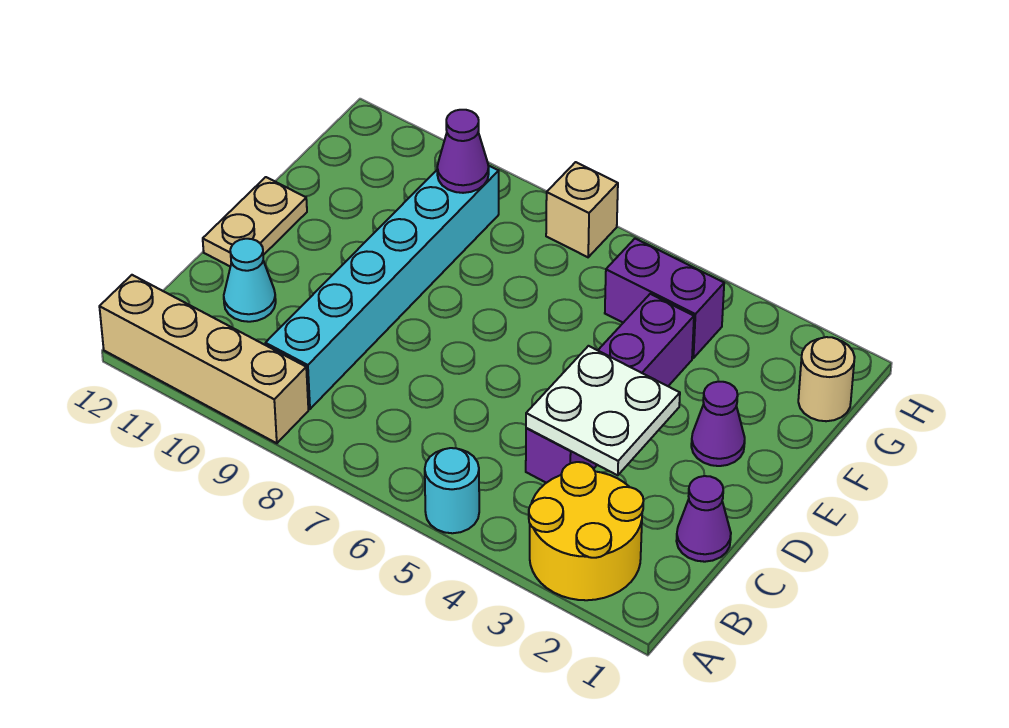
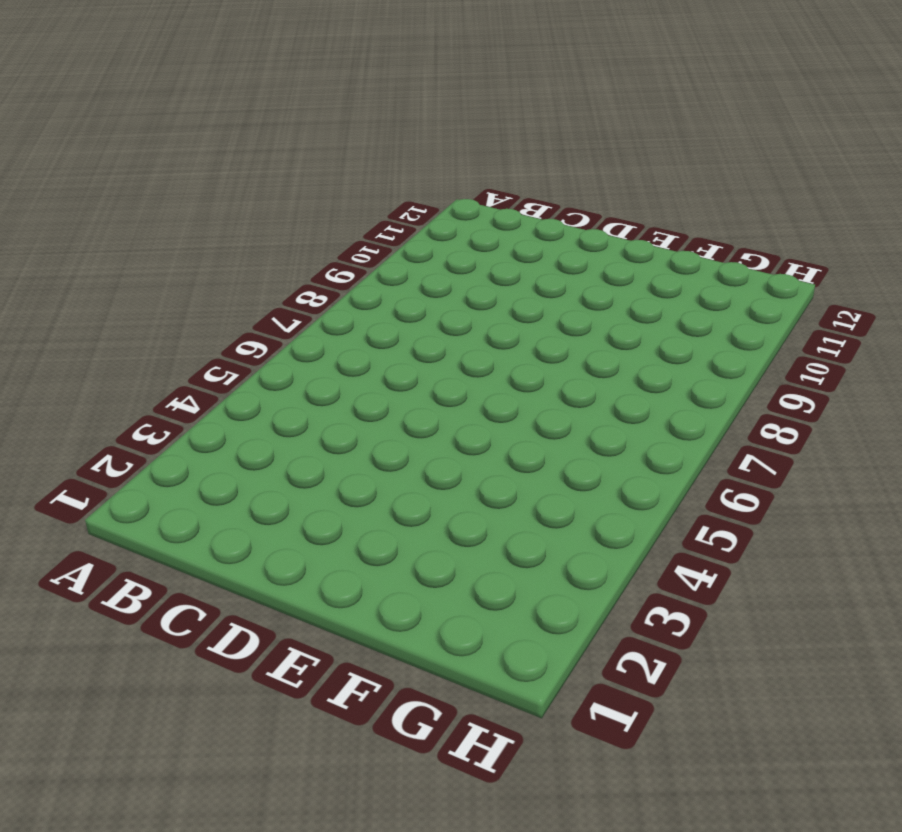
none -> yellow round brick A2:B3 level 1
none -> cyan round brick A5 level 1
none -> tan brick A9:A12 level 1

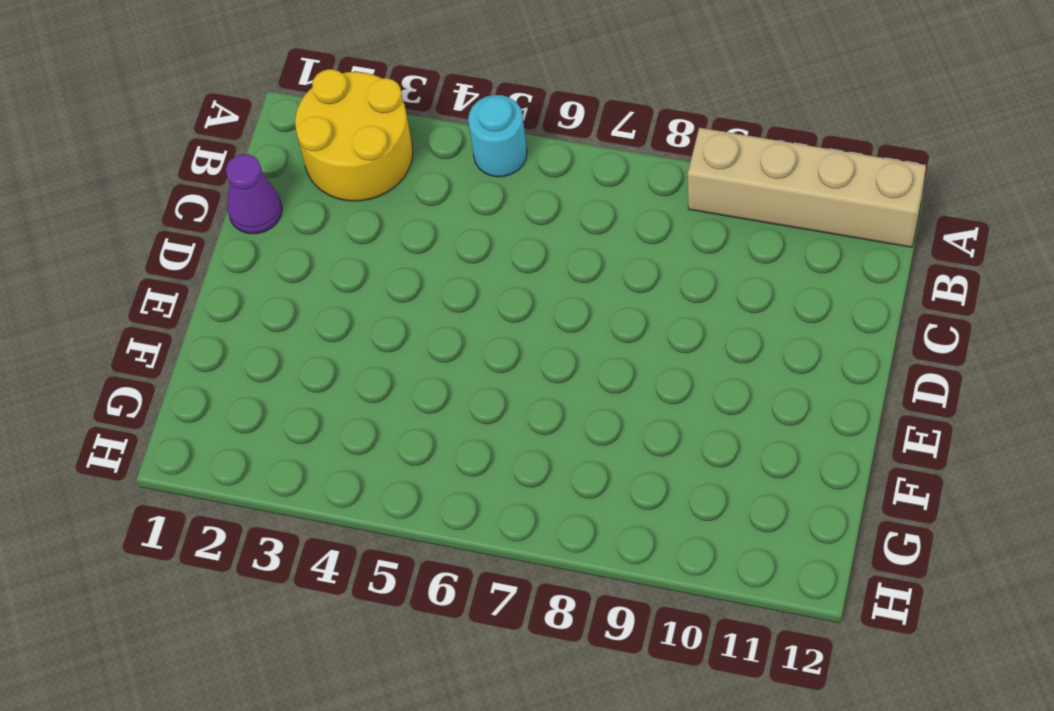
none -> cyan brick B9:G9 level 1
none -> purple brick C4:F4 level 1
none -> cyan cone C11 level 1

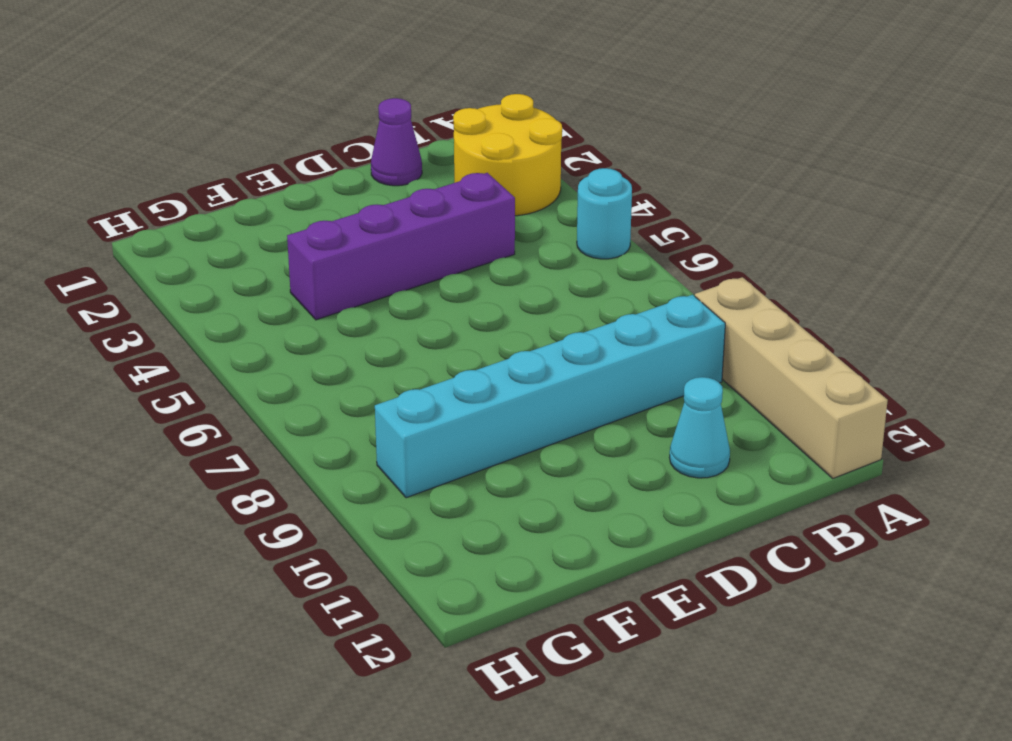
none -> tan plate D12:E12 level 1
none -> purple cone E2 level 1
none -> tan round brick G1 level 1

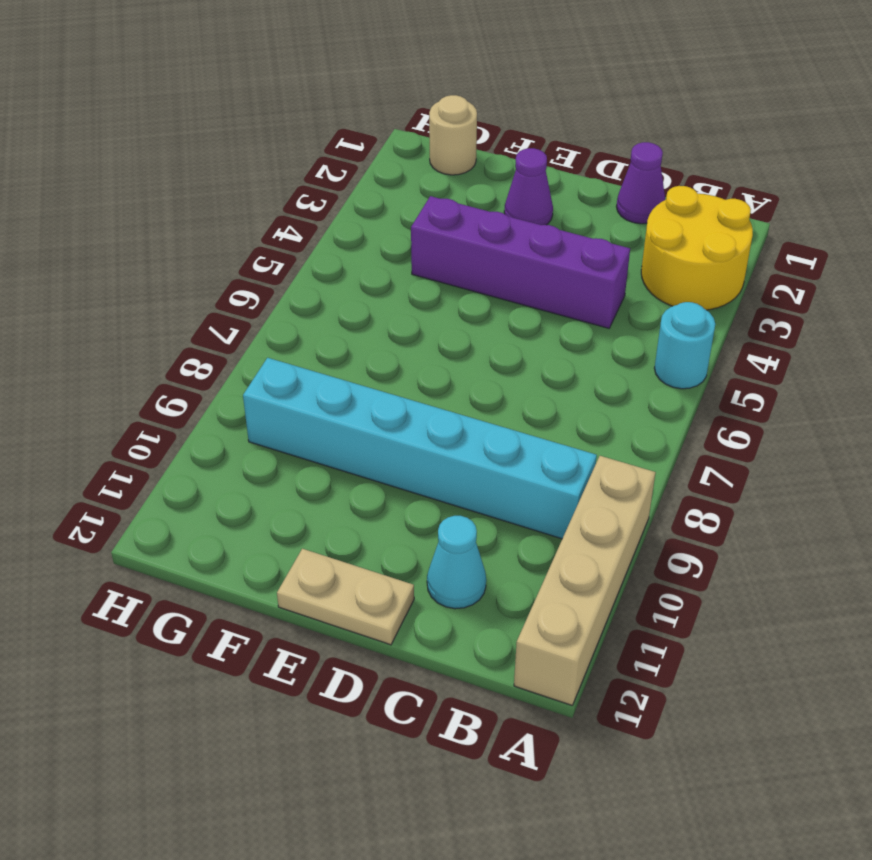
none -> purple brick G4:G5 level 1
none -> tan brick H7 level 1
none -> white plate C3:D4 level 2

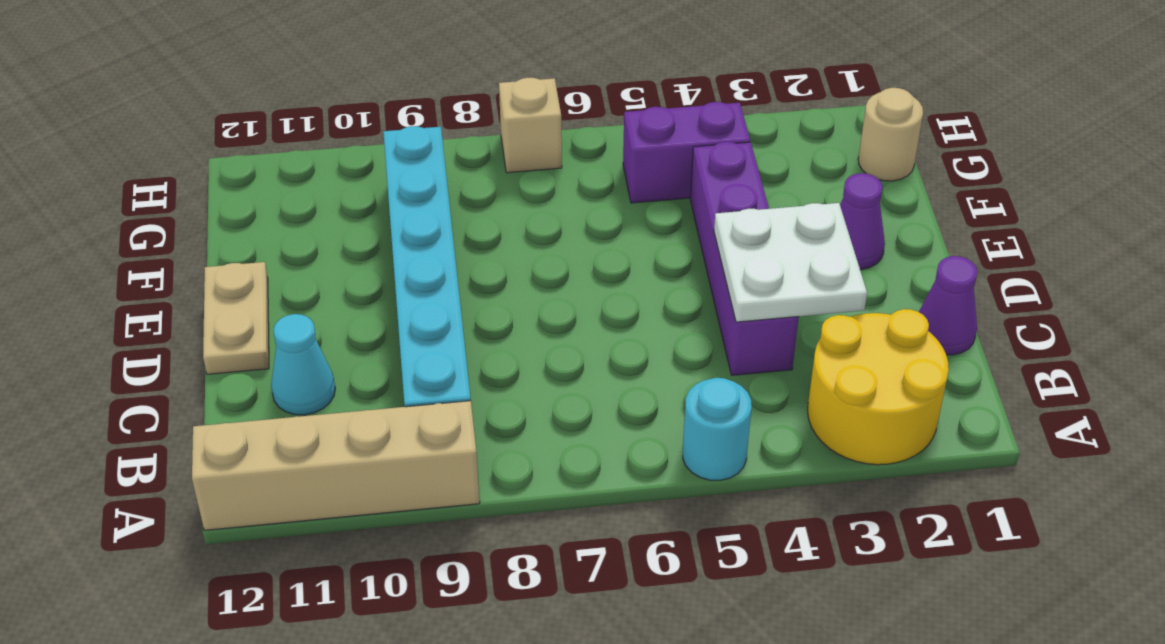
none -> purple cone G9 level 2

